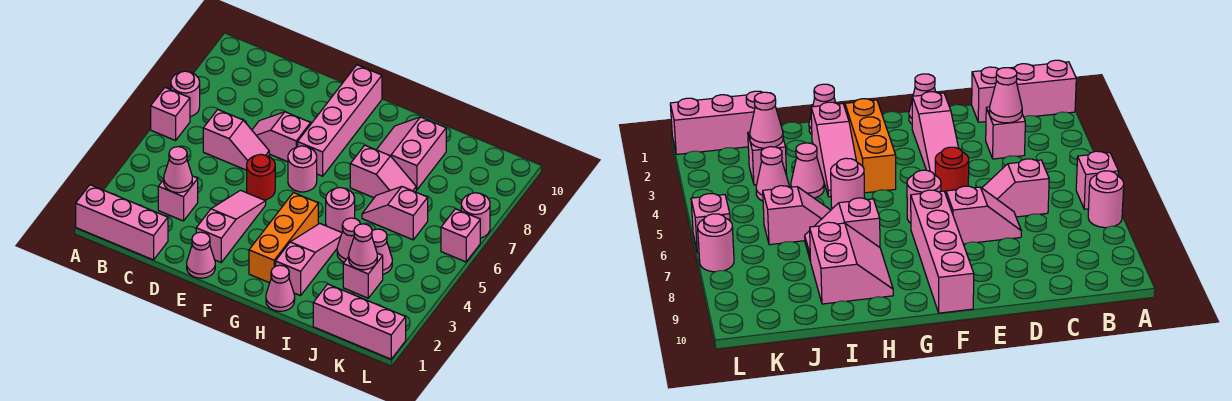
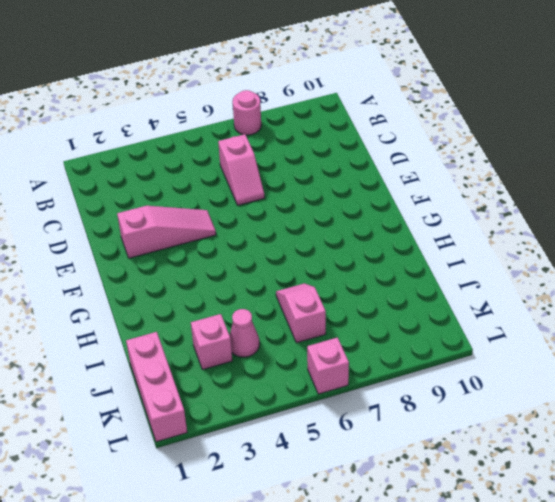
none -> pink brick A1:C1 level 1
none -> pink brick A6 level 1
none -> pink brick C3 level 1

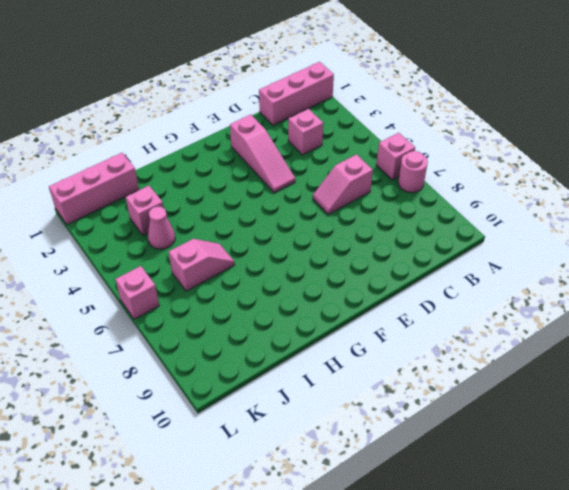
none -> pink slope D7:E7 level 1 top E
none -> pink cone E1 level 1
none -> red round brick E5 level 1

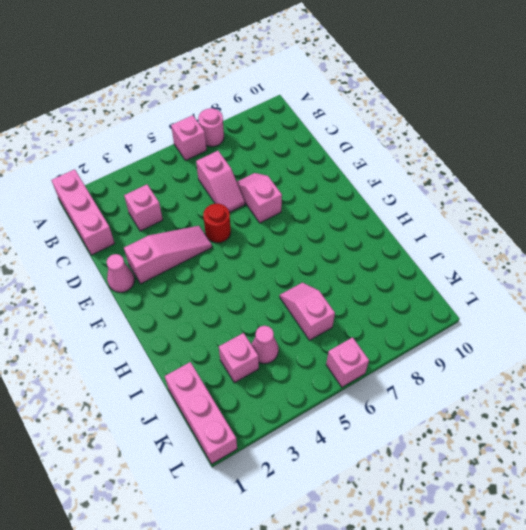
none -> pink round brick F6 level 1
none -> pink brick F7:F10 level 1
none -> orange brick G2:G4 level 1

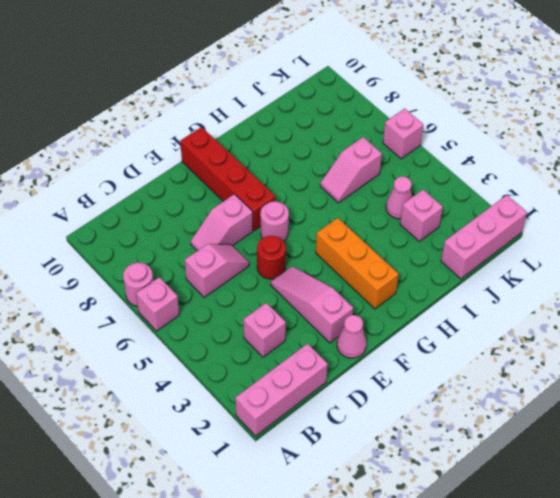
red brick F7:F10 level 1 -> pink brick F7:F10 level 1
none -> pink cone H1 level 1
none -> pink slope H2:H4 level 1 top 2
none -> pink round brick H5 level 1

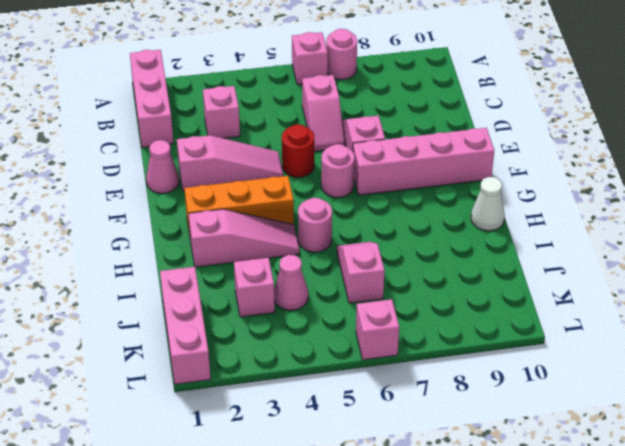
white cone H10 level 1 -> none
none -> pink cone H1 level 1
none -> pink slope H7:I7 level 1 top H
none -> pink slope H8:I9 level 1 top I

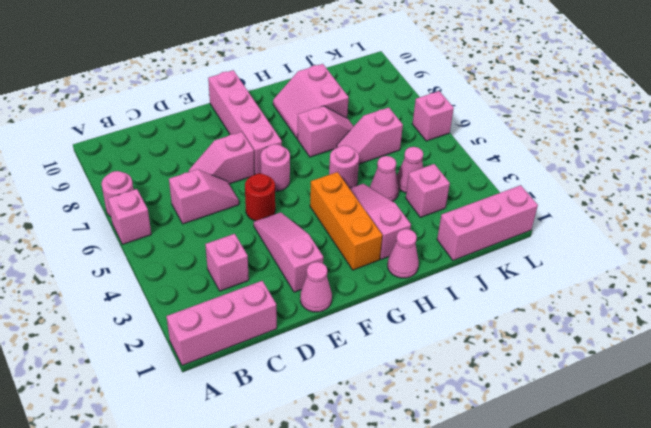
none -> pink round brick L7 level 1
none -> pink cone C3 level 2
none -> pink cone J3 level 2

